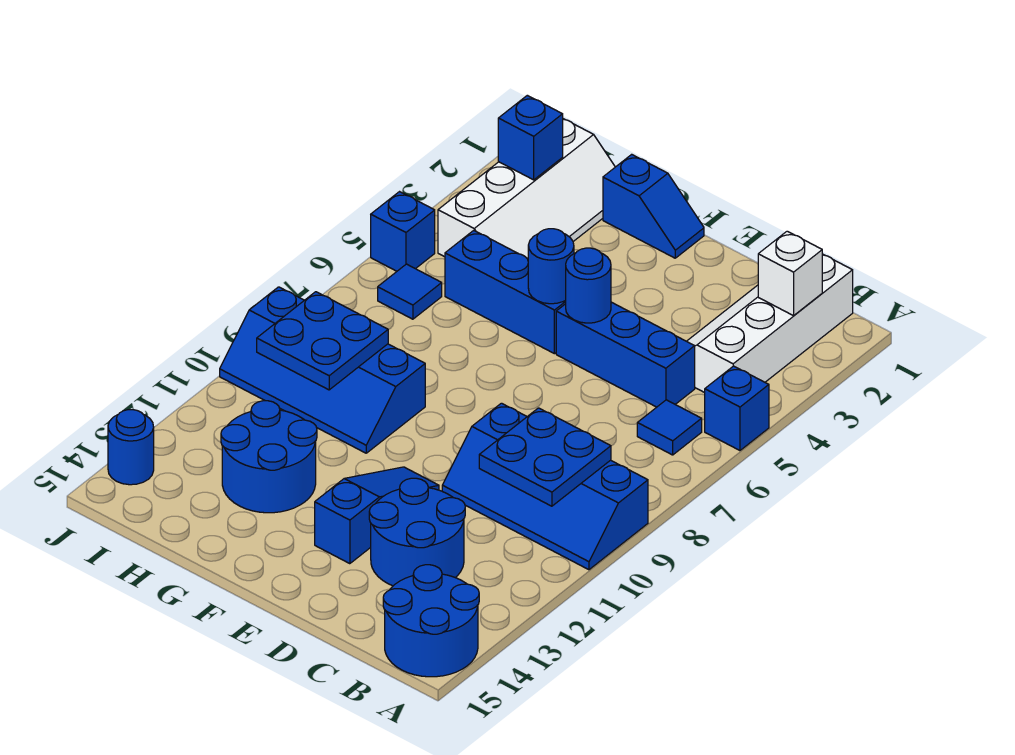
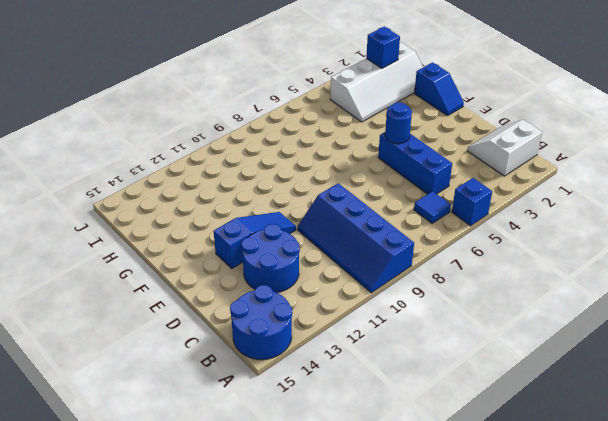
white slope B1:C2 level 1 top B -> white slope B1:C4 level 1 top B
none -> blue brick F5:H5 level 1
none -> blue slope G9:J10 level 1 top 9
none -> blue round brick G12:H13 level 1

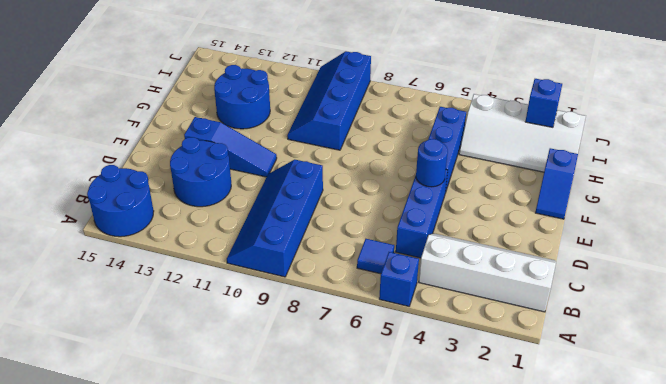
none -> blue tile I6 level 1
none -> blue brick J5 level 1
none -> blue round brick J14 level 1

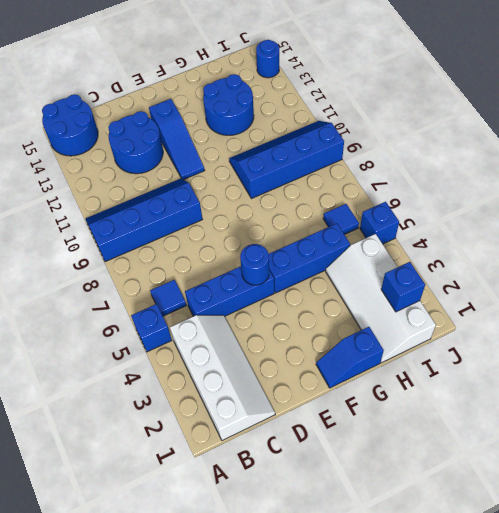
none -> white brick B2 level 2
none -> blue plate B9:C10 level 2
none -> blue round brick F5 level 2

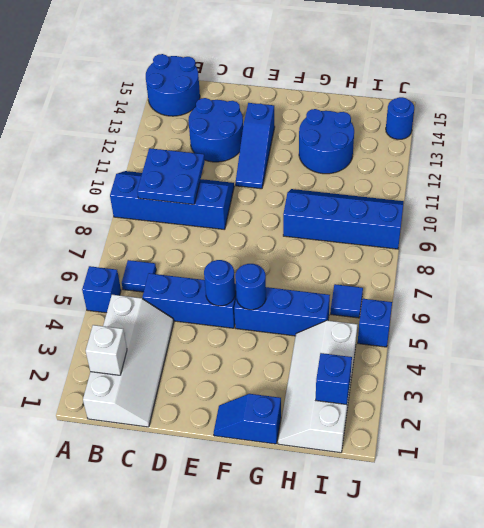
none -> blue plate H9:I10 level 2

